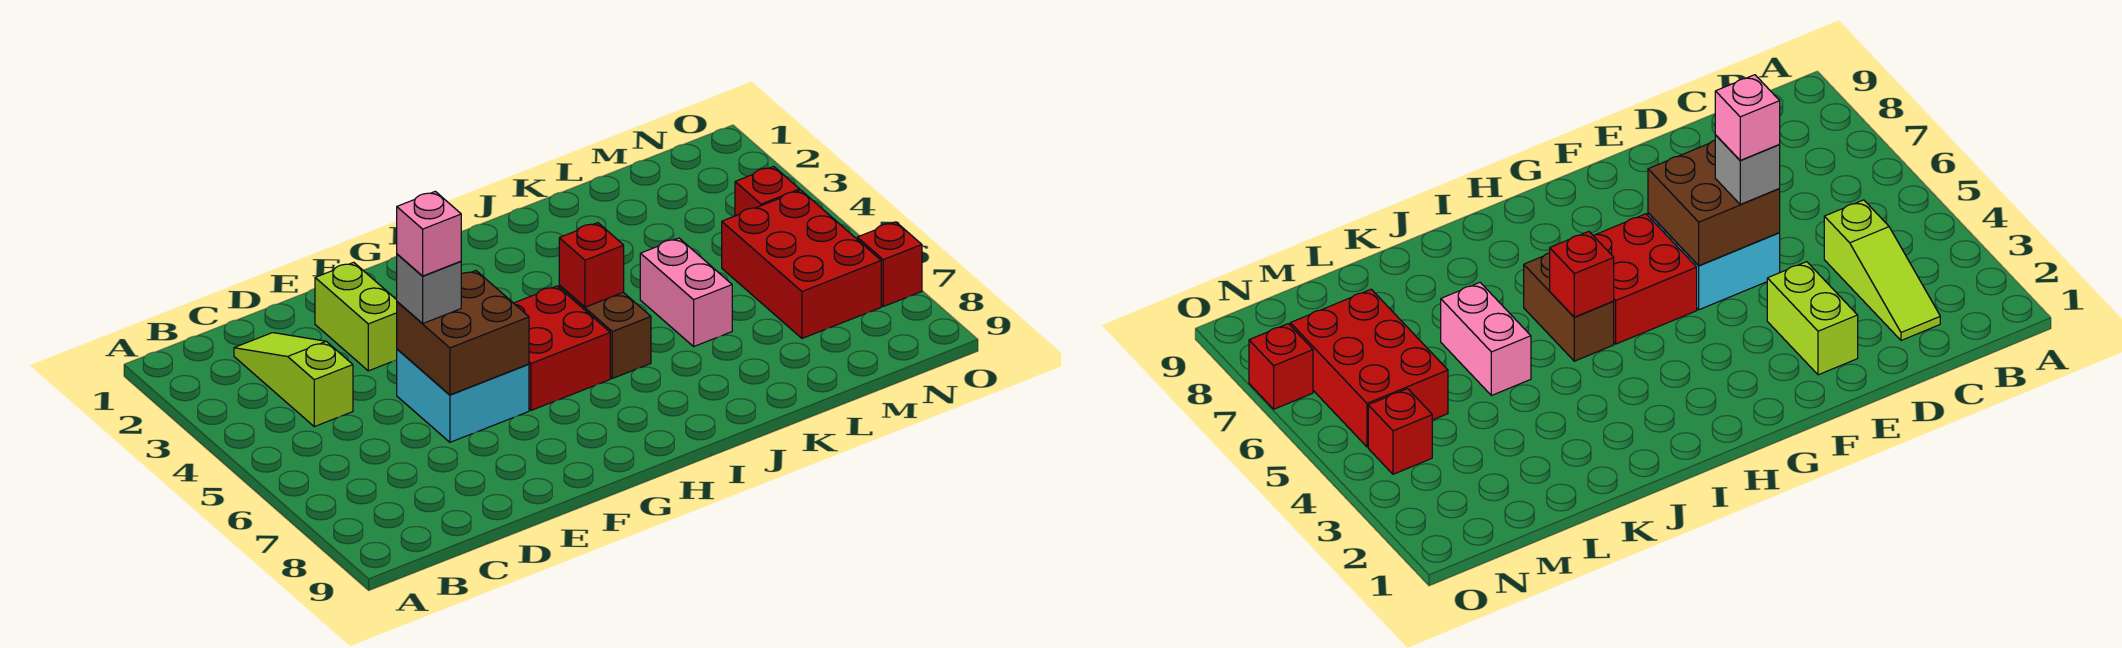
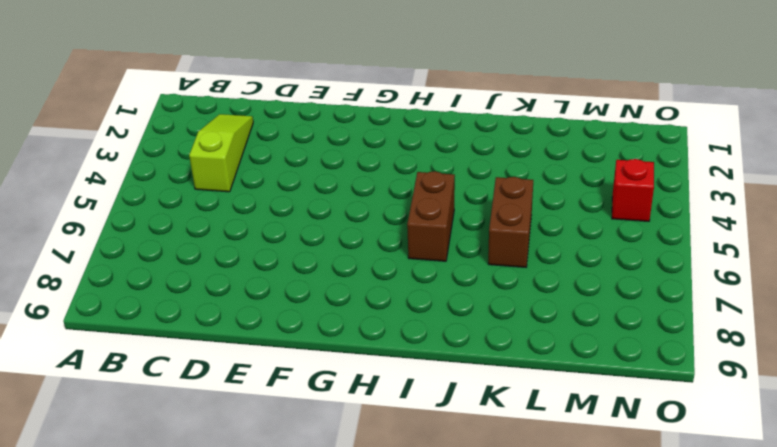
brown brick K5:K6 level 1 -> pink brick K5:K6 level 1
none -> lime brick E2:E3 level 1
none -> cyan brick E5:F6 level 1
none -> red brick G5:H6 level 1

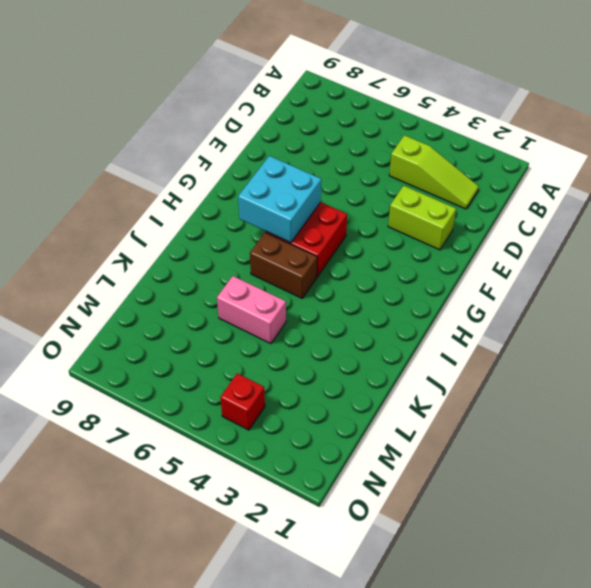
cyan brick G6:H7 level 2 -> cyan brick E5:F6 level 1
none -> red brick M5:N7 level 1
none -> red brick O7 level 1
none -> brown brick E5:F6 level 2

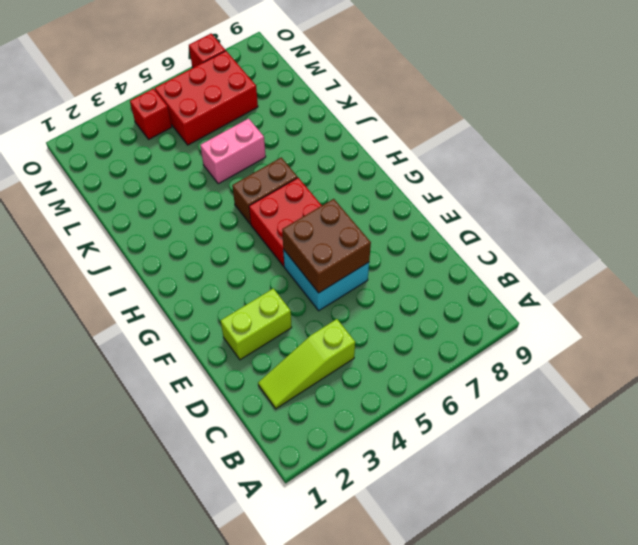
none -> red brick I5 level 2
none -> grey brick E5 level 3
none -> pink brick E5 level 4

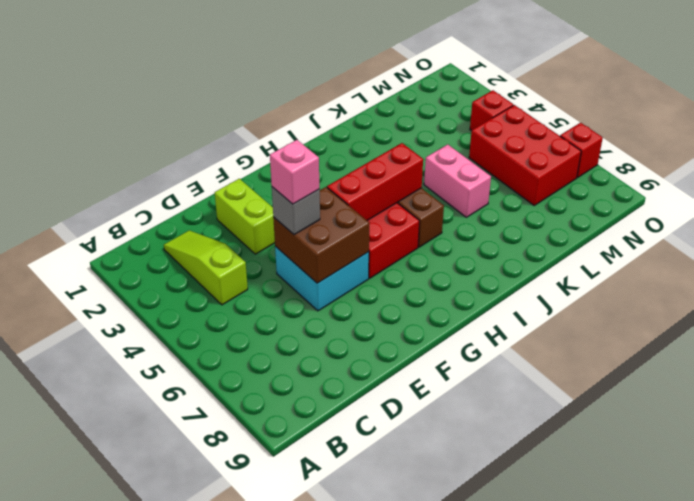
red brick G5:I5 level 2 -> red brick I5 level 2

